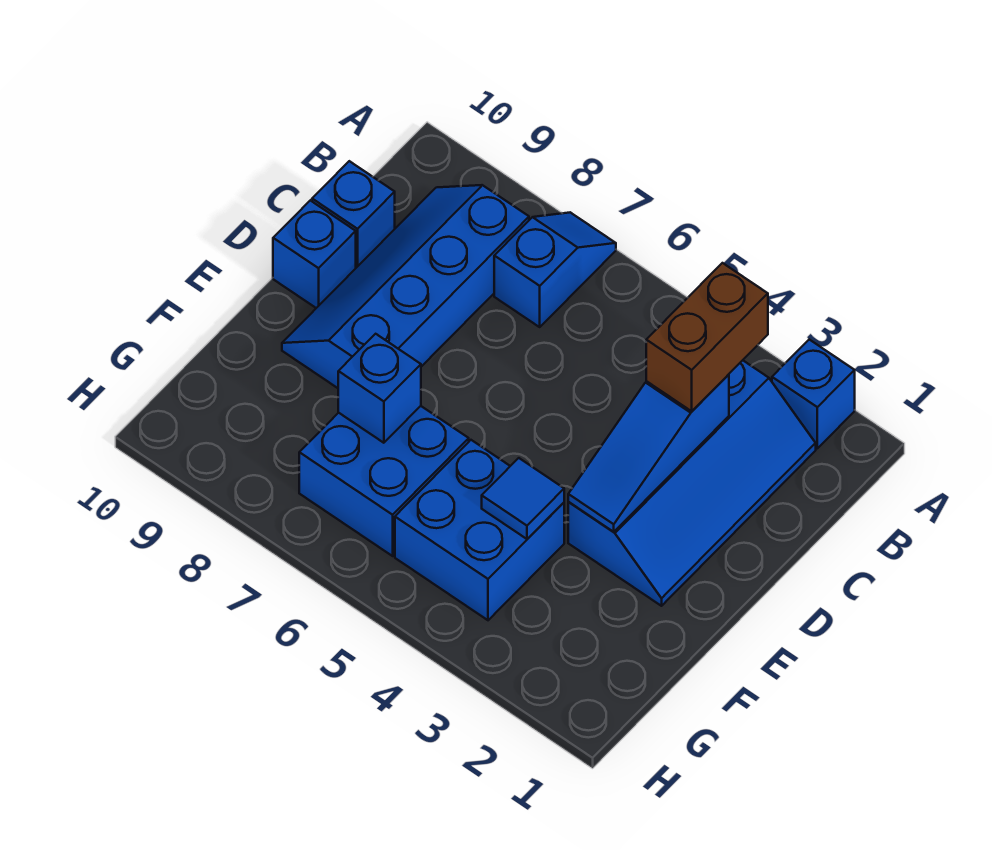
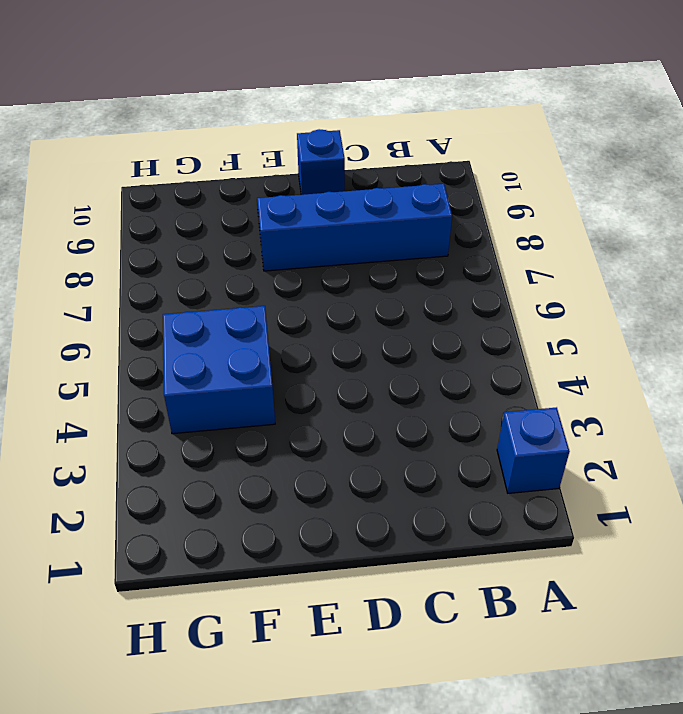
none -> blue slope A7:B7 level 1 top B
none -> blue slope B2:E3 level 1 top 3
none -> blue brick C10 level 1

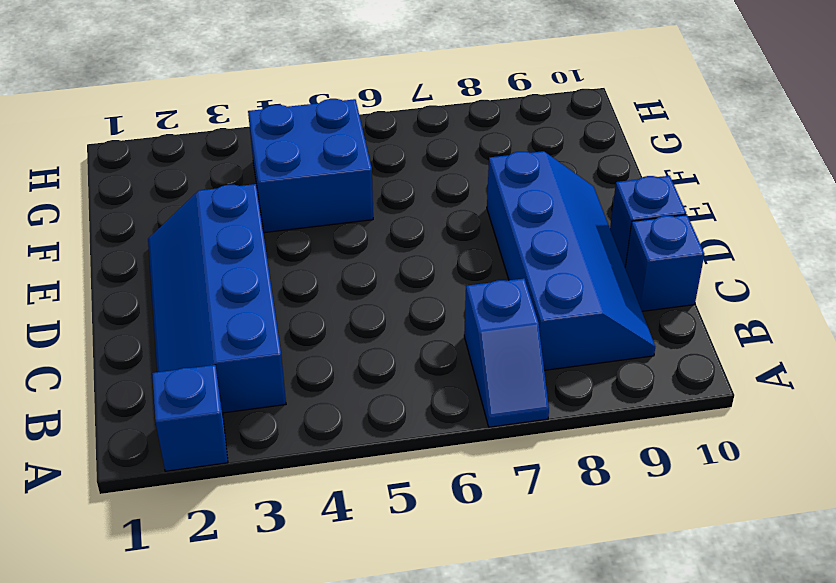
none -> blue brick F6:G7 level 1
none -> blue slope C3:E3 level 2 top C
none -> blue tile F4 level 2

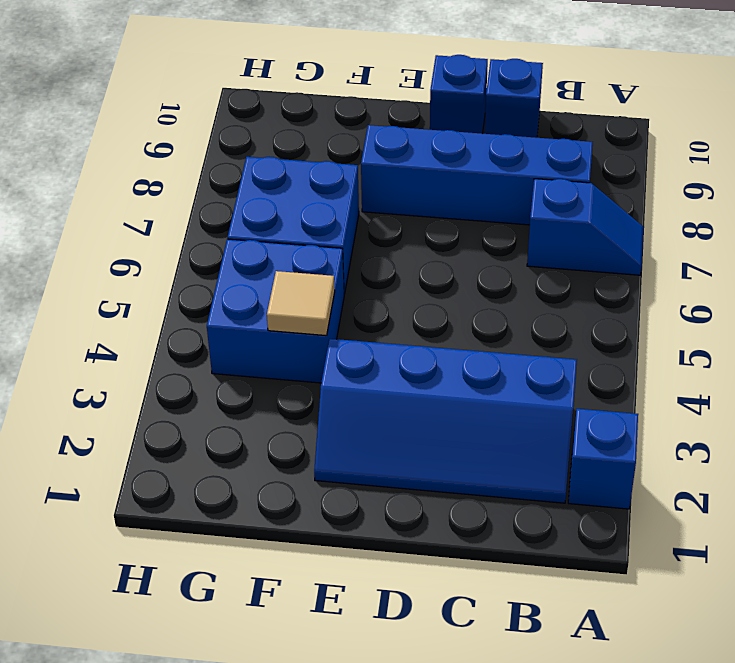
tan tile F4 level 2 -> blue tile F4 level 2
none -> blue slope C3:E3 level 2 top C
none -> blue brick F7 level 2
none -> brown brick B3:C3 level 3

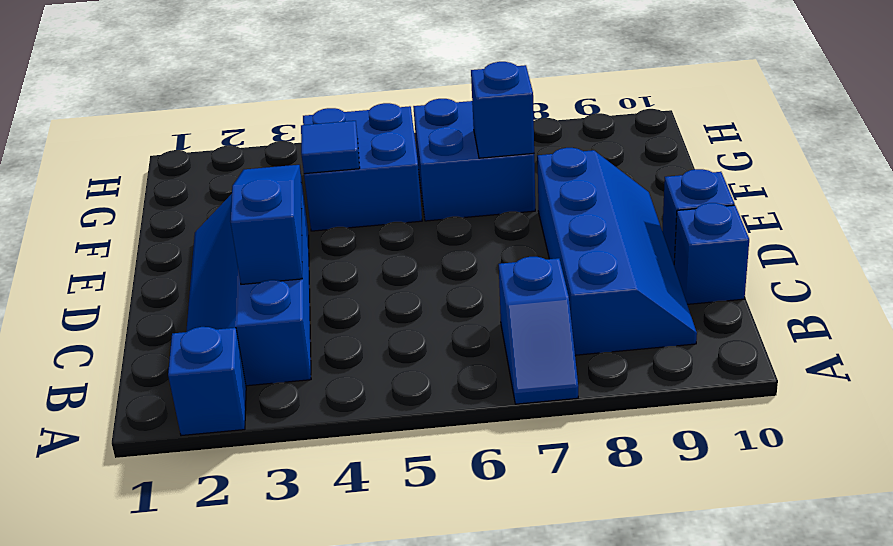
none -> brown brick B3:C3 level 3

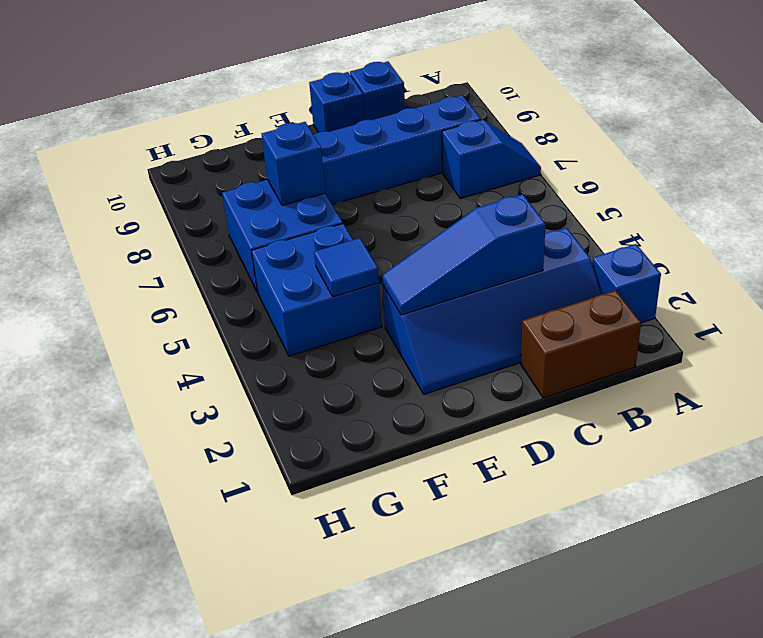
brown brick B1:C1 level 1 -> brown brick B3:C3 level 3

